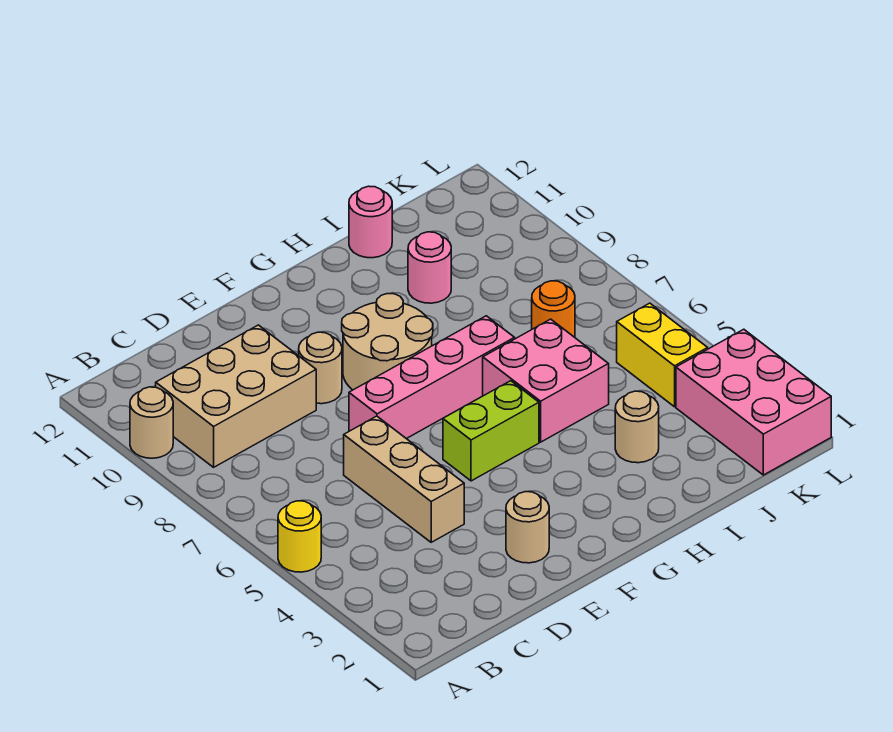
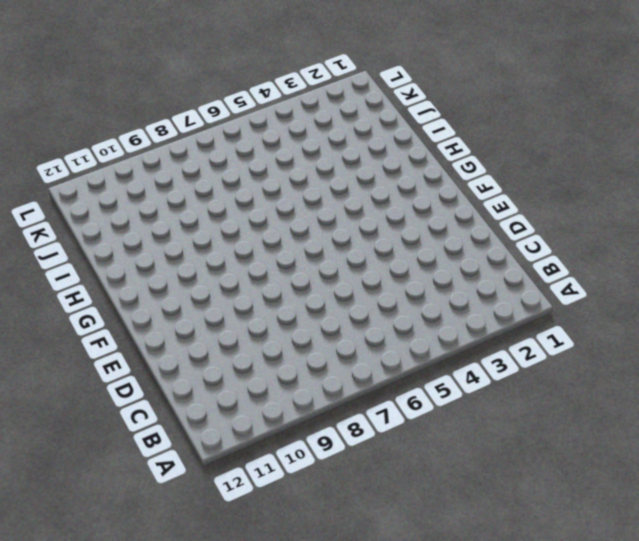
none -> yellow round brick A5 level 1
none -> tan round brick A10 level 1
none -> tan brick B9:D10 level 1

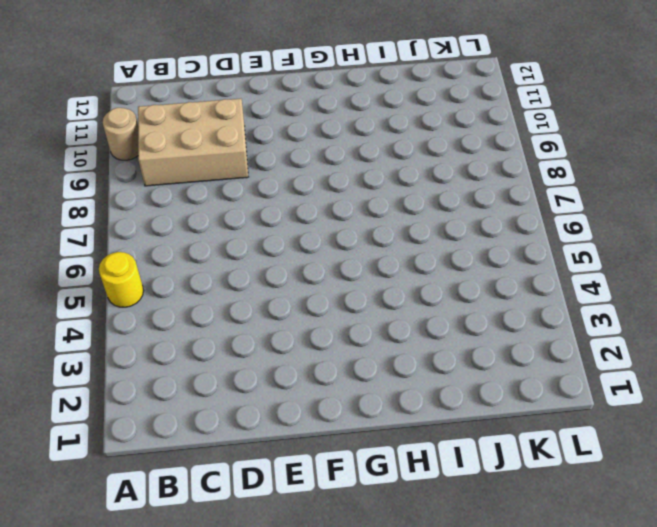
none -> tan brick D4:D6 level 1
none -> tan round brick E2 level 1
none -> pink brick E7:H7 level 1

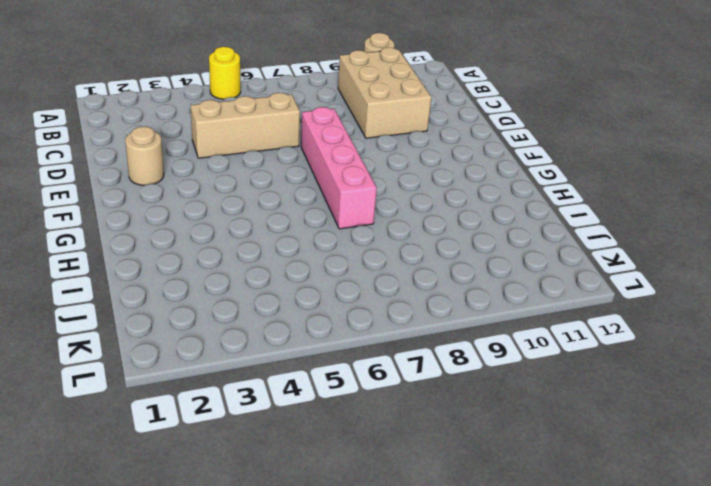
none -> tan round brick E9 level 1
none -> lime brick F5:G5 level 1
none -> tan round brick F8:G9 level 1

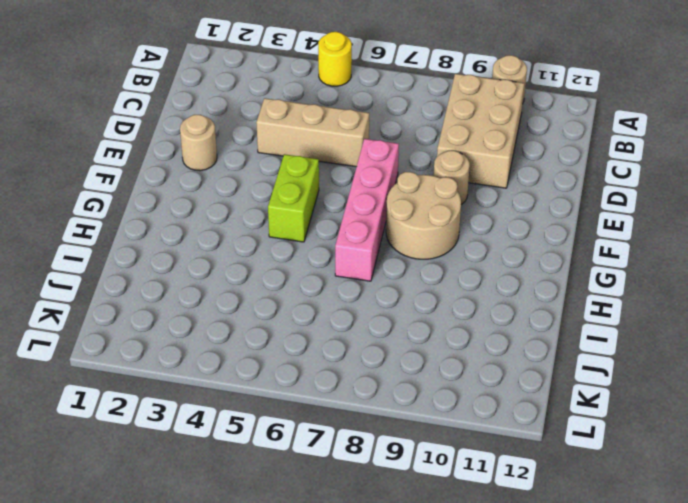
none -> pink brick H5:I6 level 1
none -> tan round brick I3 level 1
none -> pink round brick I10 level 1

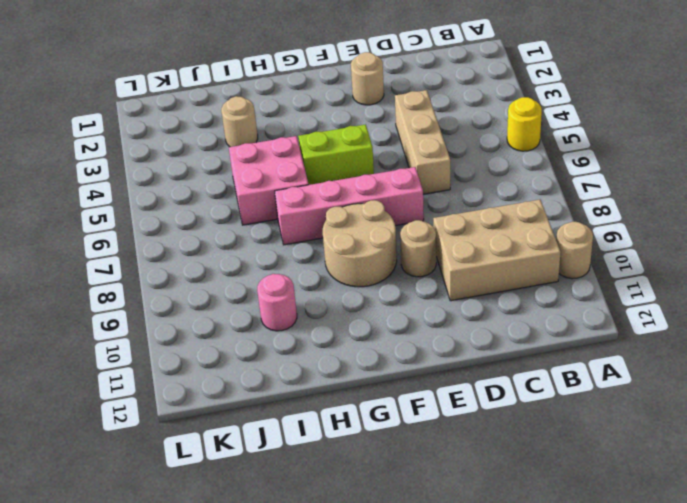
none -> pink round brick I12 level 1
none -> orange round brick J7 level 1
none -> pink brick K1:L3 level 1

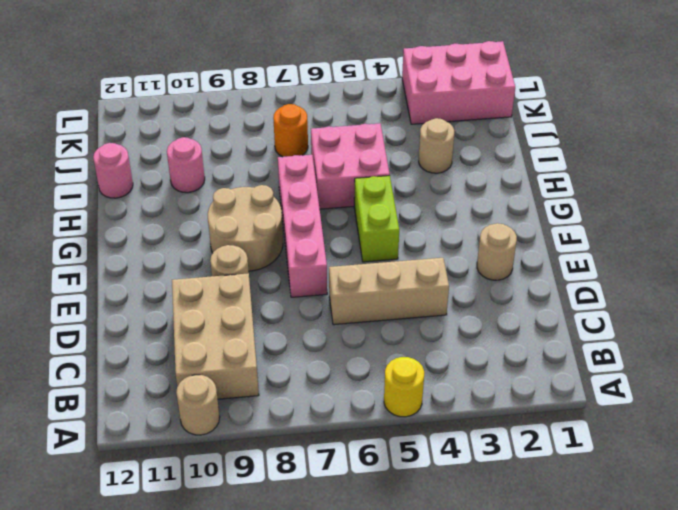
none -> yellow brick K4:K5 level 1

